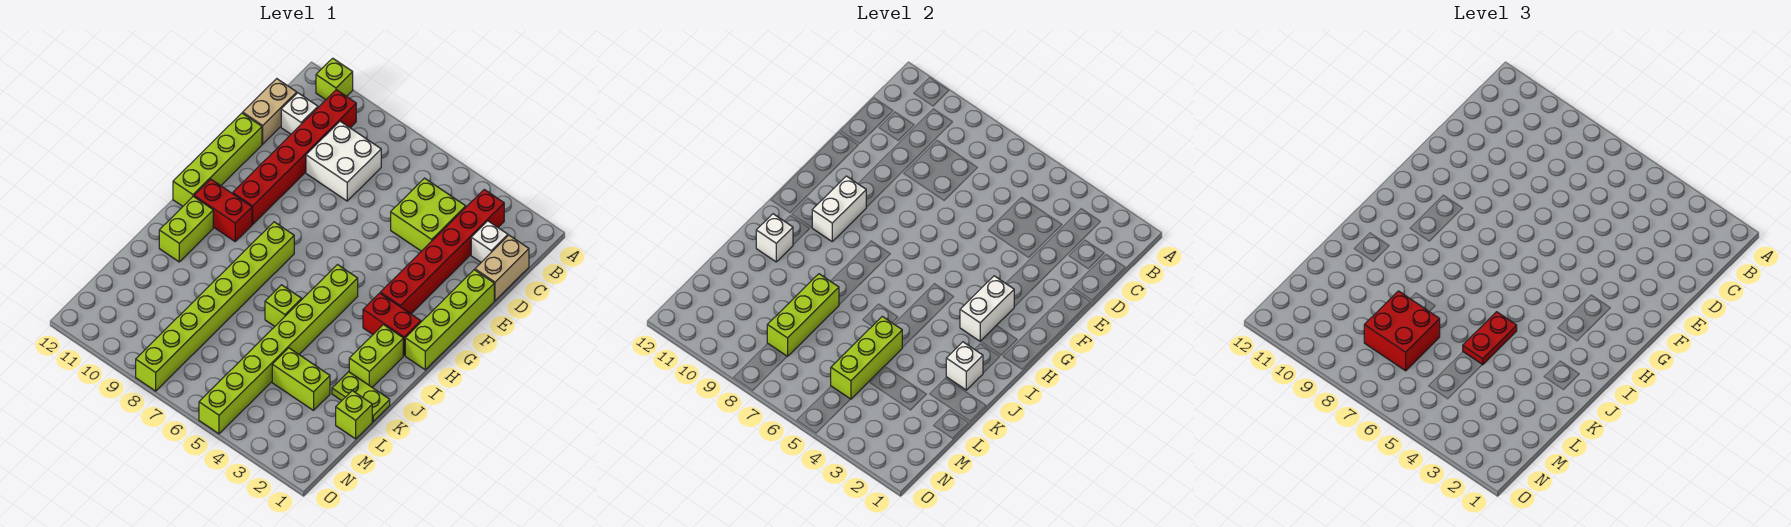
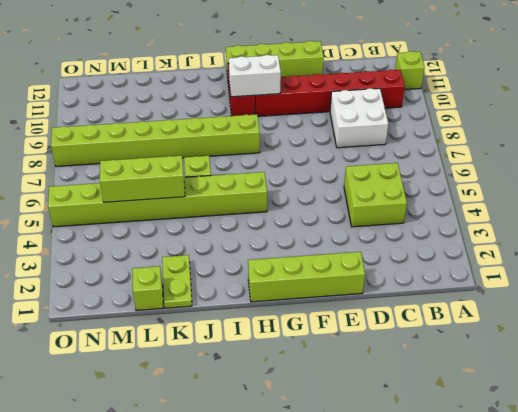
none -> red brick B3:G3 level 1
none -> tan brick C1:D1 level 1
none -> white brick C2 level 1

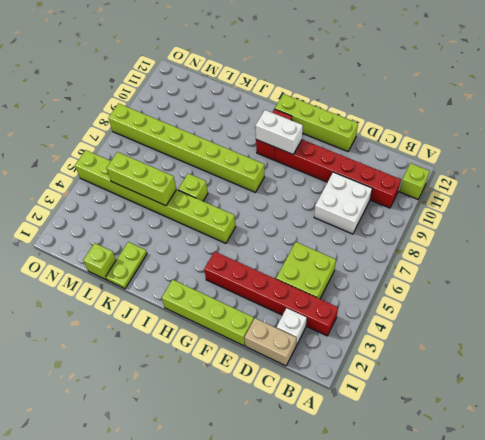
none -> white brick C11 level 1
none -> tan brick C12:D12 level 1
none -> red brick H2:H3 level 1

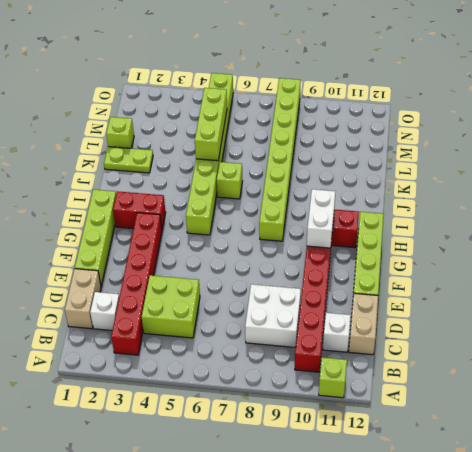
none -> lime brick I2:J2 level 1
none -> lime brick I11:J11 level 1
none -> lime brick L3:L4 level 1

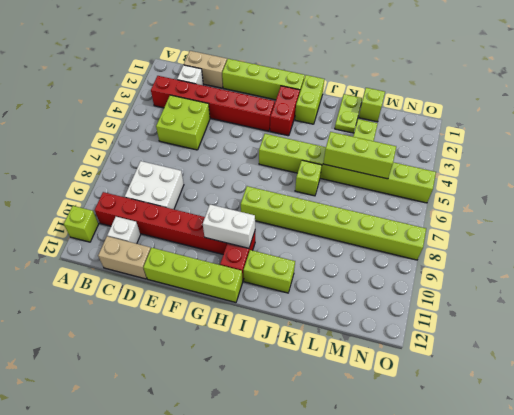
lime brick I1:I2 level 1 -> lime brick I2:J2 level 1
none -> white brick G3:H3 level 2
none -> white brick J2 level 2
none -> white brick J11 level 2

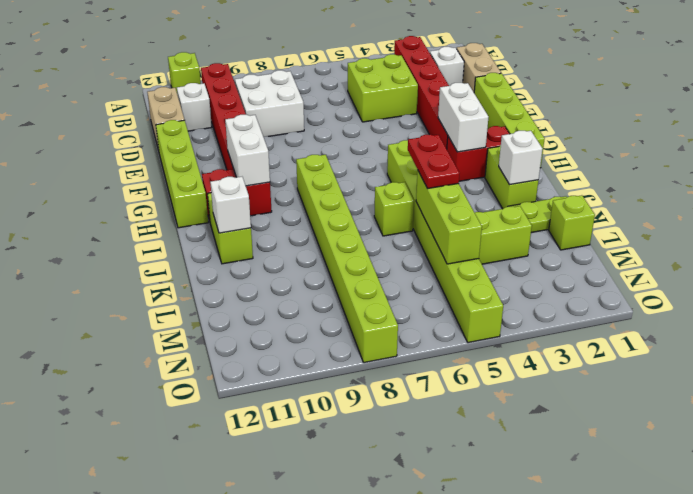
none -> lime brick K8:M8 level 2
none -> red brick L7:M8 level 3

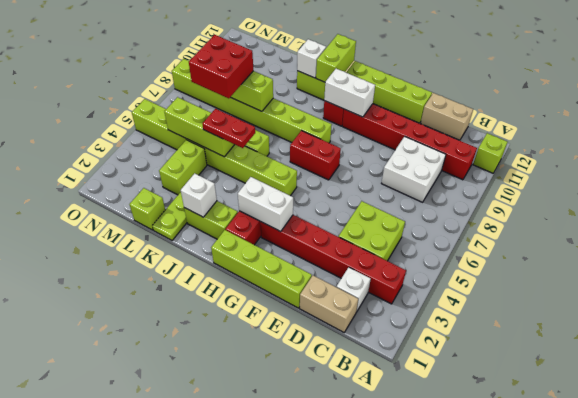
red brick G7:H7 level 1 -> none
lime brick I11:I12 level 2 -> none
none -> white brick C11 level 1

